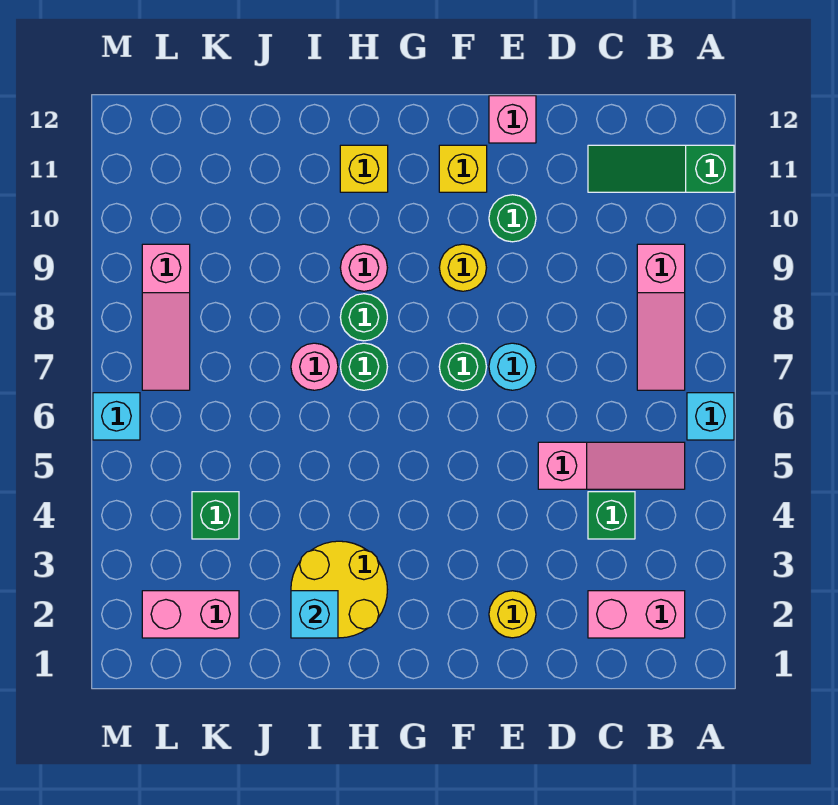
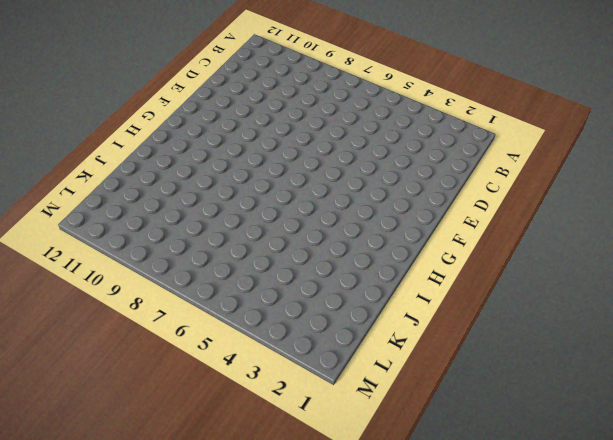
none -> cyan brick A6 level 1
none -> green slope A11:C11 level 1 top A
none -> pink brick B2:C2 level 1

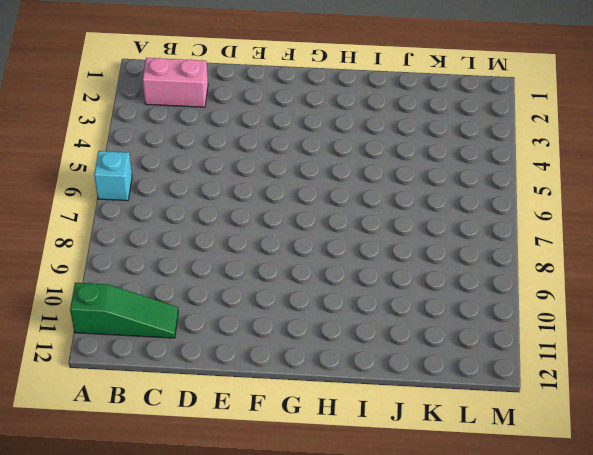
none -> pink slope B5:D5 level 1 top D
none -> pink slope B7:B9 level 1 top 9
none -> green brick C4 level 1

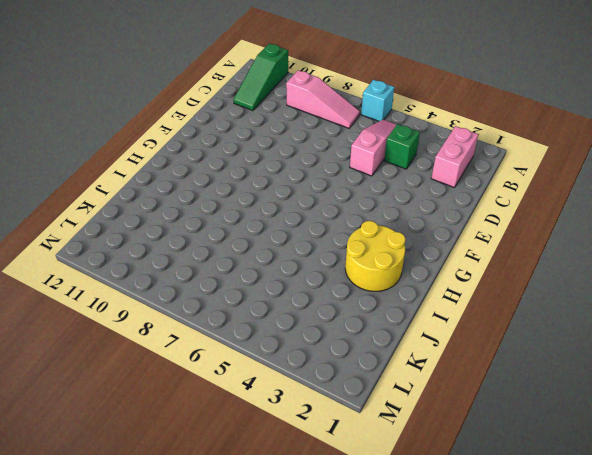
none -> yellow round brick E2 level 1
none -> cyan round brick E7 level 1
none -> green round brick E10 level 1

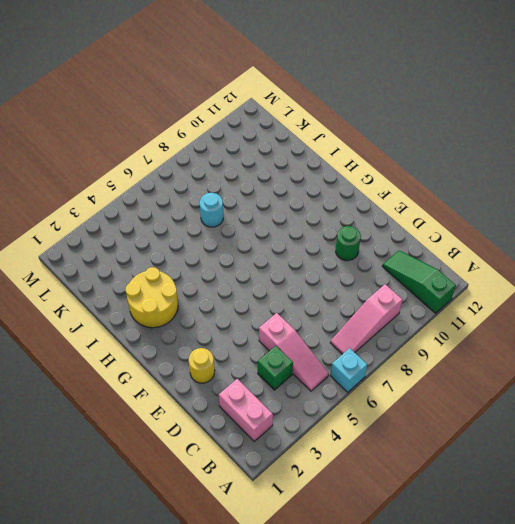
cyan round brick J7 level 1 -> cyan round brick E7 level 1
none -> pink brick E12 level 1
none -> green round brick F7 level 1
none -> yellow round brick F9 level 1

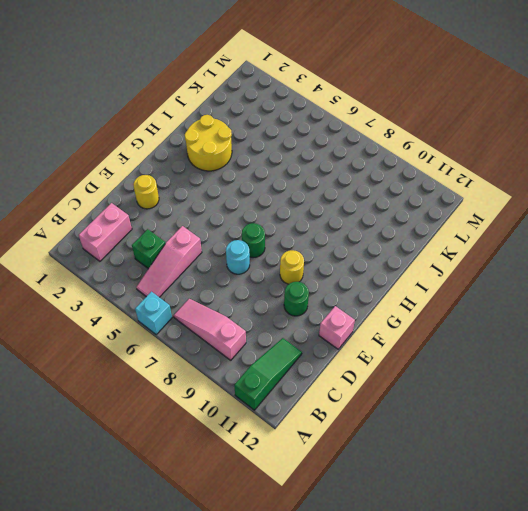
none -> yellow brick F11 level 1
none -> green round brick H7 level 1
none -> green round brick H8 level 1

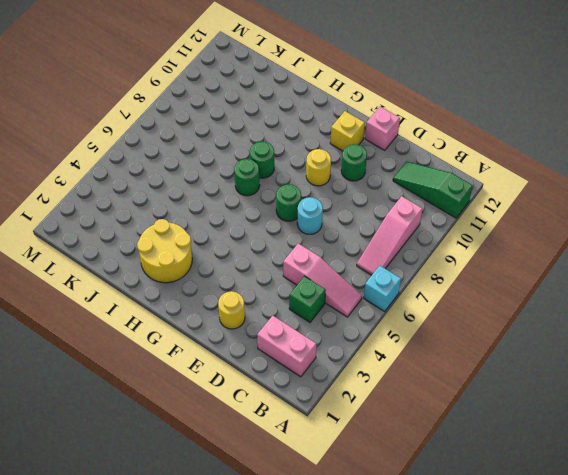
none -> pink round brick H9 level 1
none -> yellow brick H11 level 1
none -> pink round brick I7 level 1

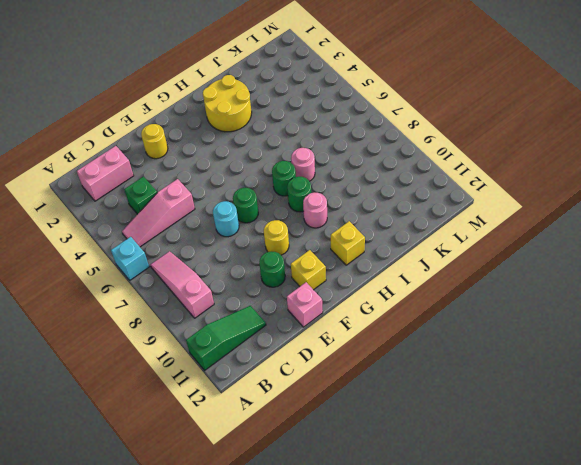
none -> pink brick K2:L2 level 1
none -> green brick K4 level 1
none -> pink slope L7:L9 level 1 top 9

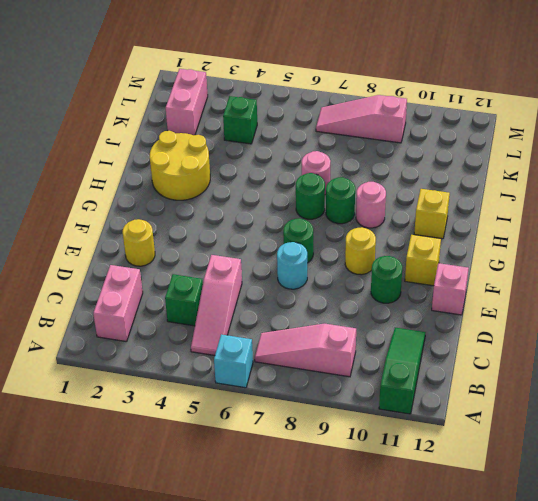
none -> cyan brick M6 level 1
none -> cyan brick I2 level 2

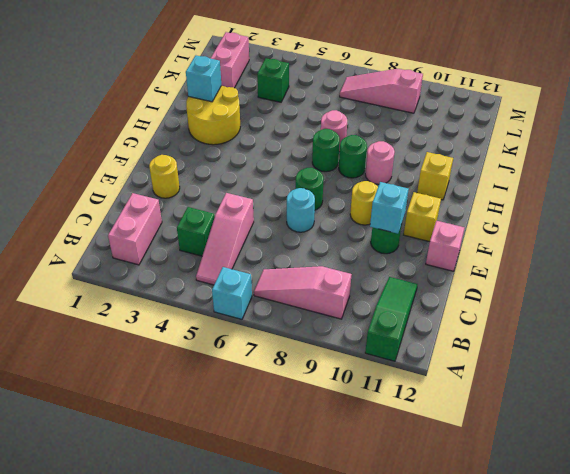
cyan brick E10 level 2 -> cyan brick M6 level 1

